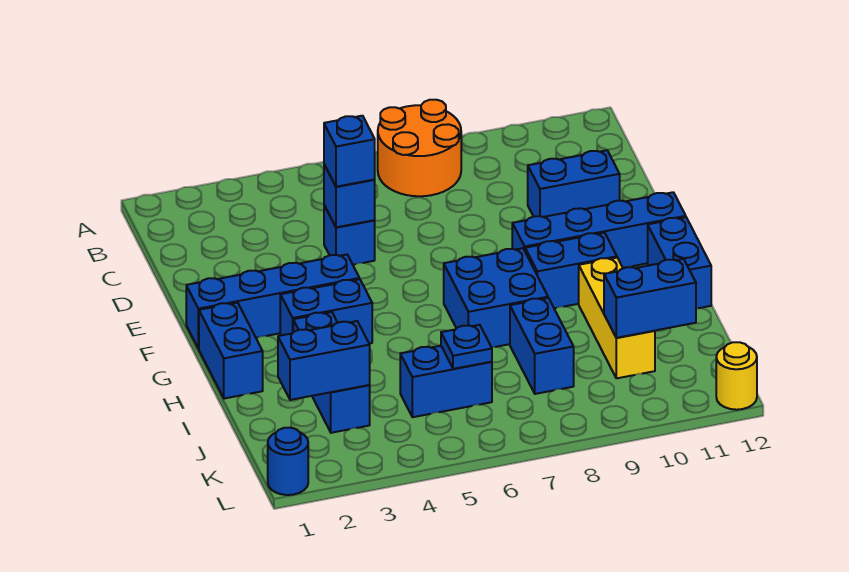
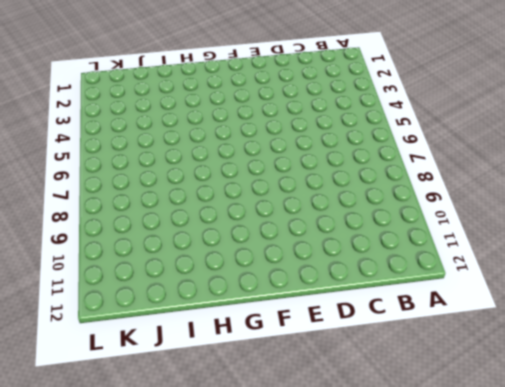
none -> orange round brick A7:B8 level 1
none -> blue brick D5 level 1
none -> blue brick D10:D11 level 1

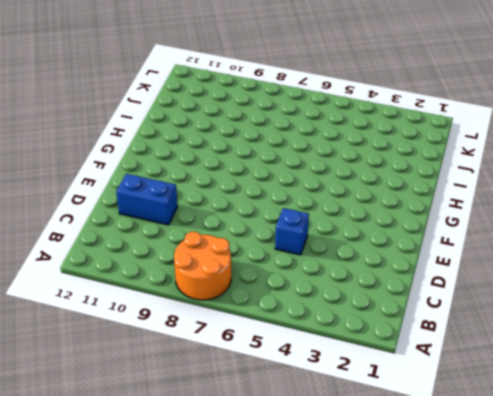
none -> blue brick F1:F4 level 1
none -> blue brick F9:F12 level 1
none -> blue brick G1:H1 level 1

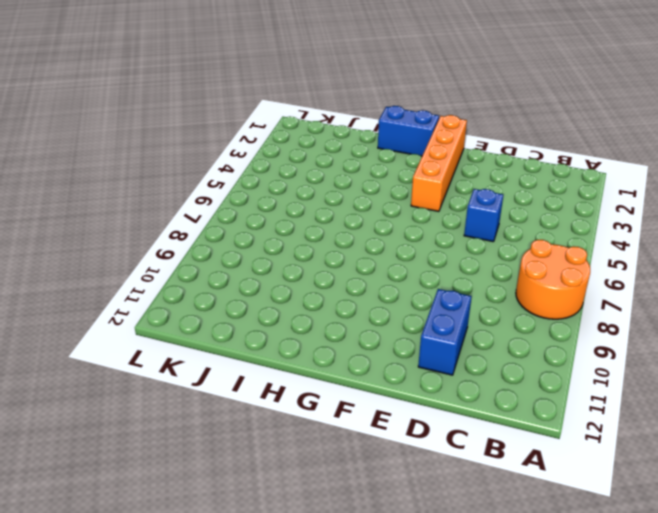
orange brick F1:F4 level 1 -> blue brick F1:F4 level 1
none -> blue brick F9:F12 level 1
none -> blue brick G3:G4 level 1
none -> blue brick G7:H8 level 1

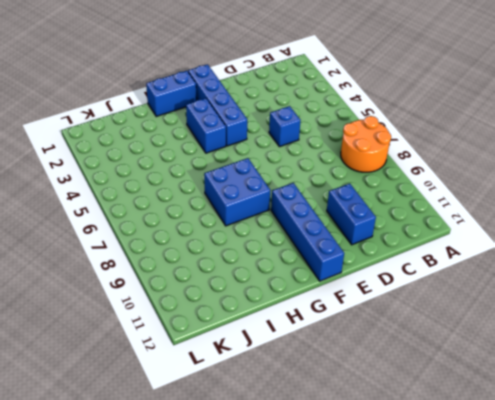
none -> blue brick G9:G10 level 1
none -> blue brick G12:H12 level 1
none -> blue brick H3:J3 level 1

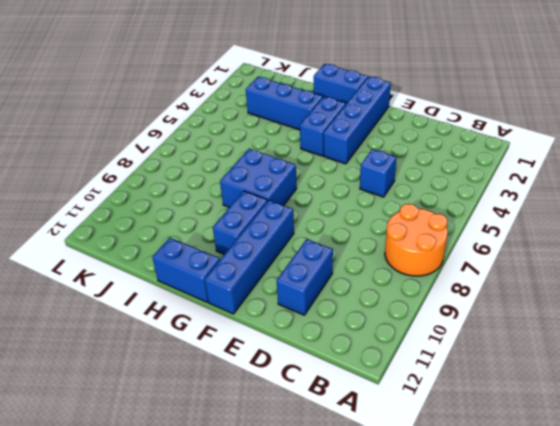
none -> yellow brick H10:J10 level 1
none -> blue brick I8:J8 level 1
none -> blue brick J5:J6 level 1

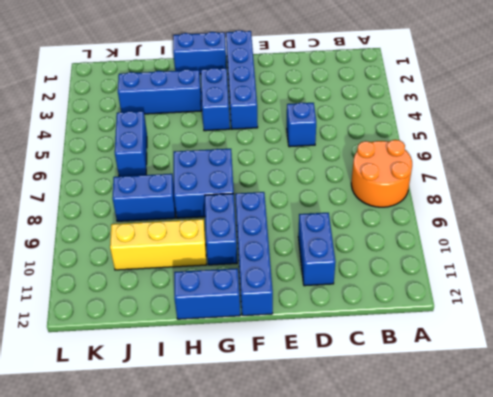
none -> blue round brick L1 level 1
none -> yellow round brick L12 level 1
none -> blue brick D5 level 2

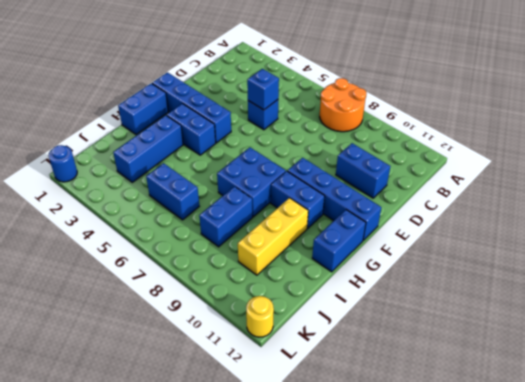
none -> blue brick J2:J3 level 2
none -> blue plate J6 level 2
none -> blue brick J10:J11 level 2

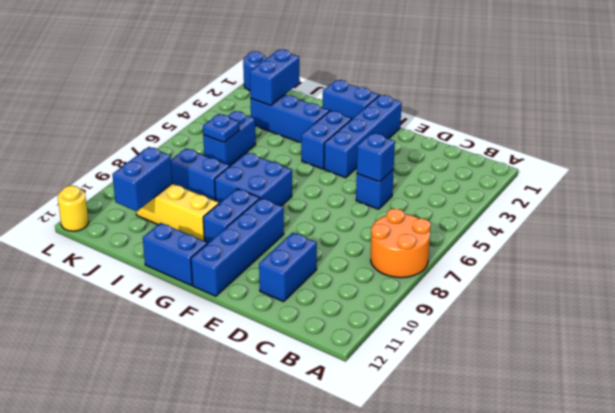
none -> blue brick D5 level 3

